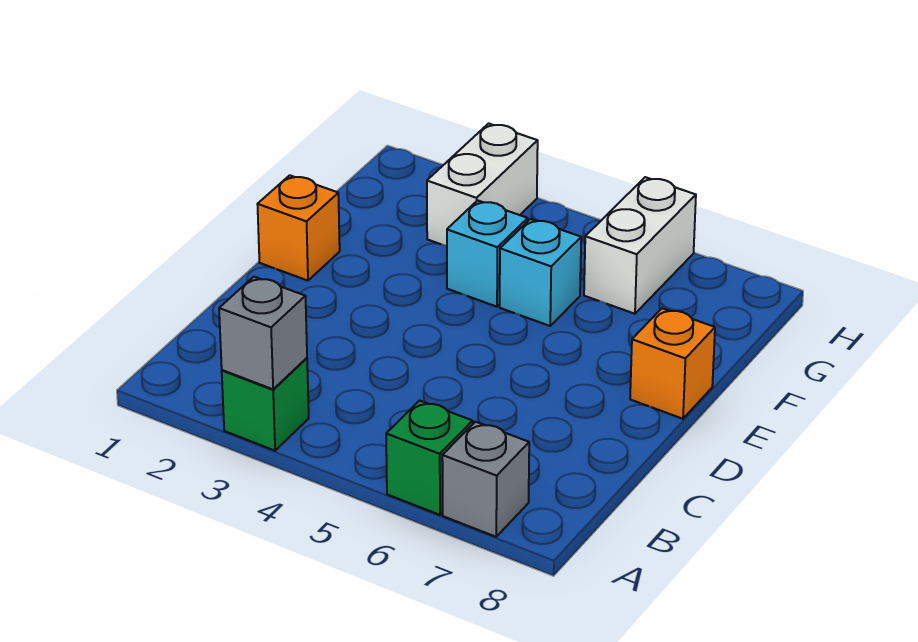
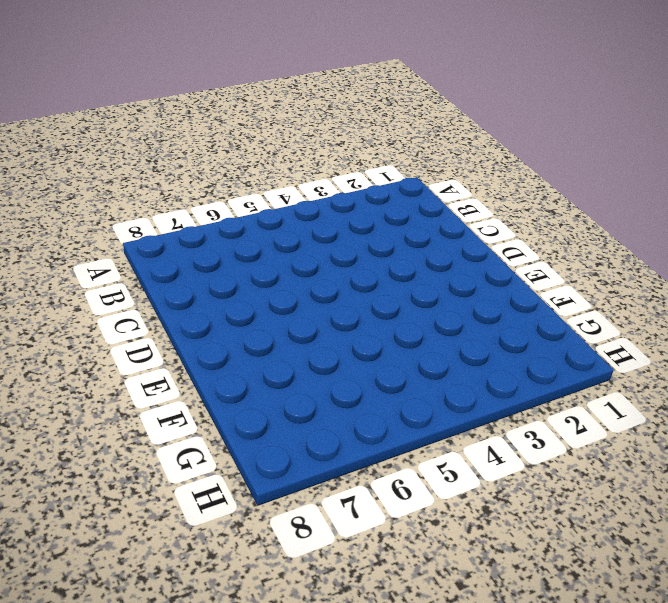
none -> green brick A3 level 1
none -> green brick A6 level 1

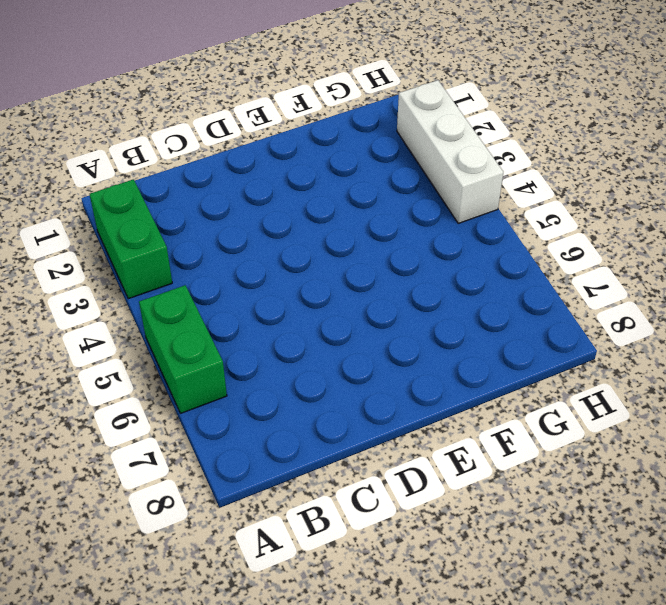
green brick A2:A3 level 1 -> green brick A3 level 1
green brick A5:A6 level 1 -> green brick A6 level 1
white brick H2:H4 level 1 -> white brick G3:H3 level 1
none -> grey brick A7 level 1
none -> orange brick E1 level 1

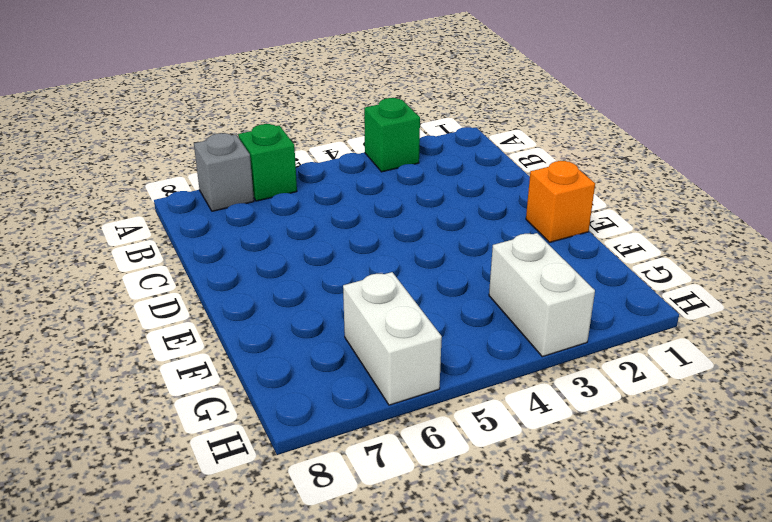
none -> orange brick E8 level 1
none -> cyan brick F4 level 1

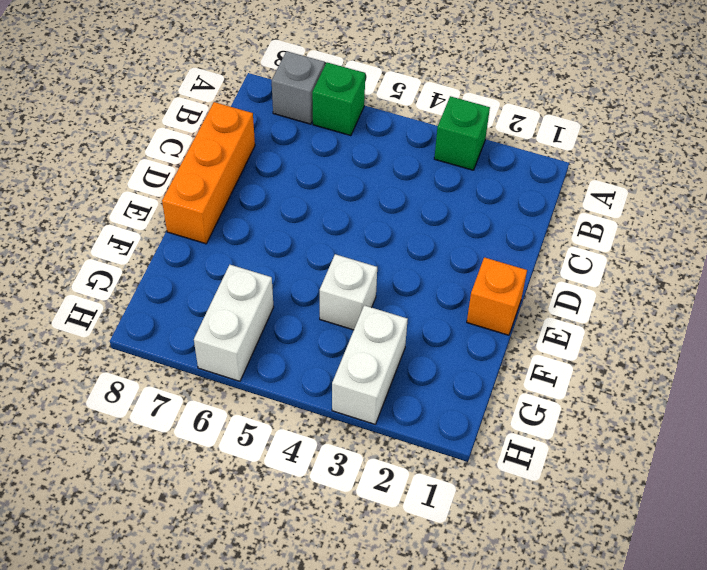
orange brick C8:E8 level 1 -> orange brick E8 level 1
white brick F4 level 1 -> cyan brick F4 level 1
none -> cyan brick F5 level 1
none -> grey brick A3 level 2

